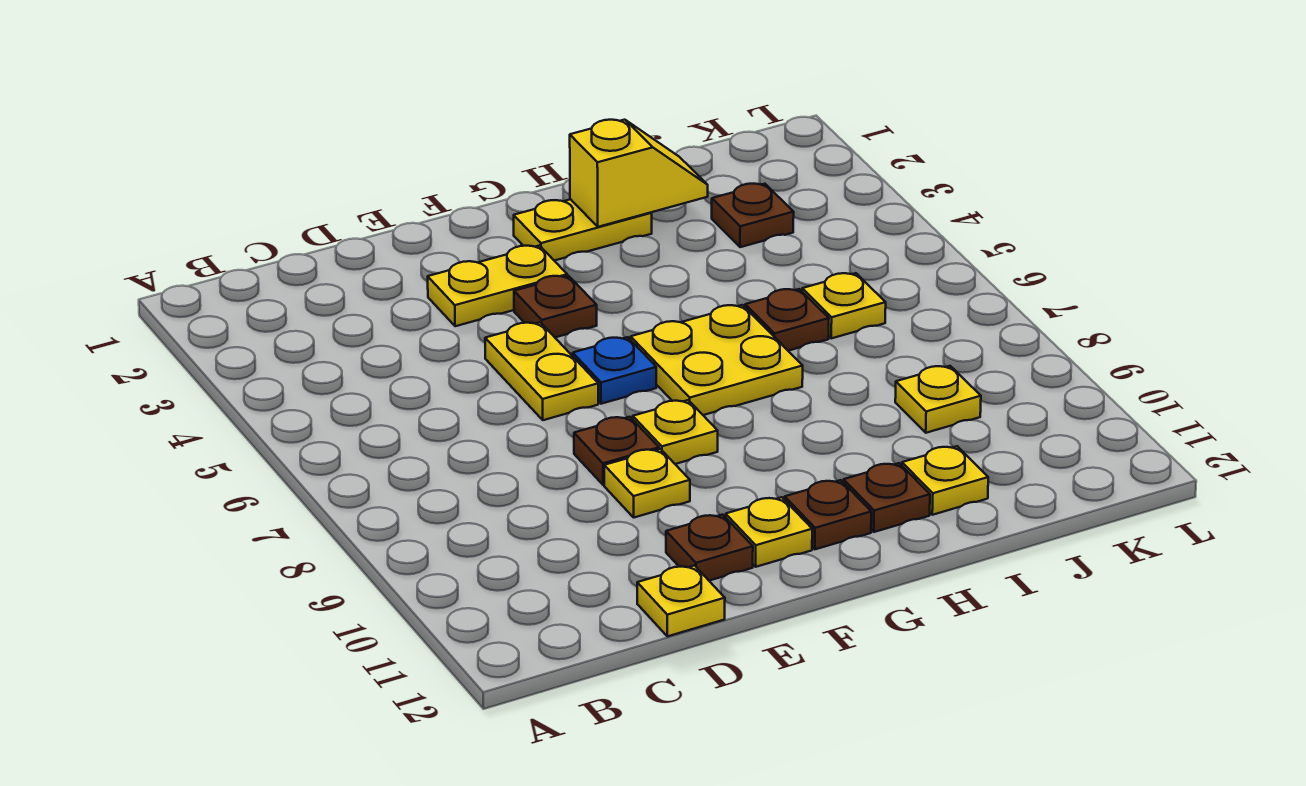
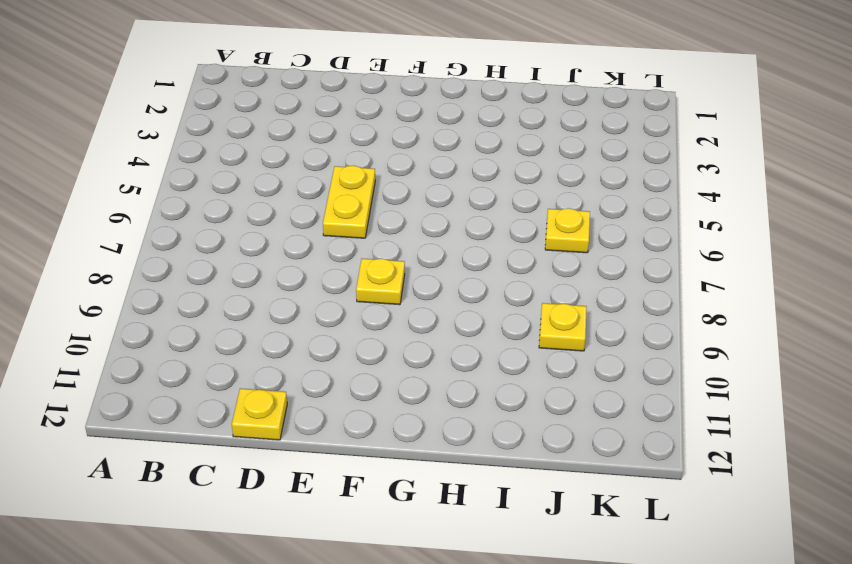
none -> yellow plate E3:F3 level 1
none -> brown plate E8 level 1
none -> yellow plate E9 level 1

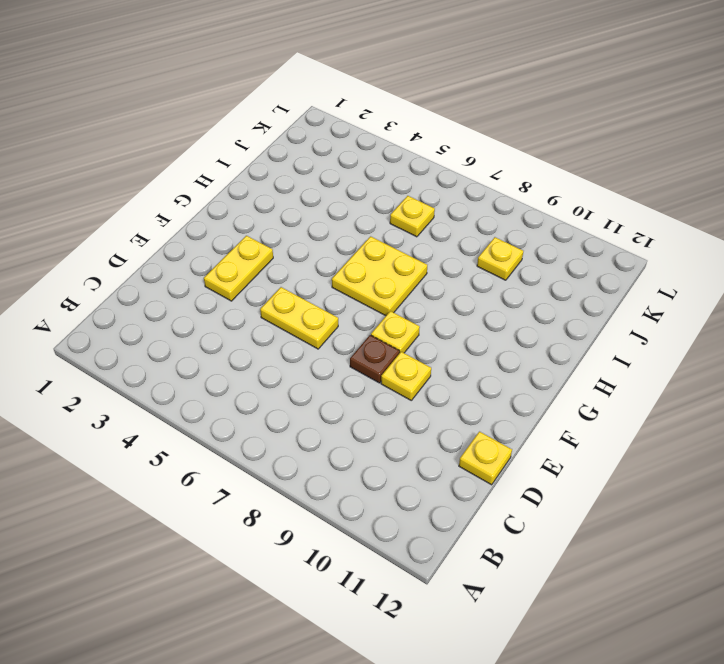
none -> brown plate E11 level 1
none -> brown plate F4 level 1
none -> blue plate F6 level 1

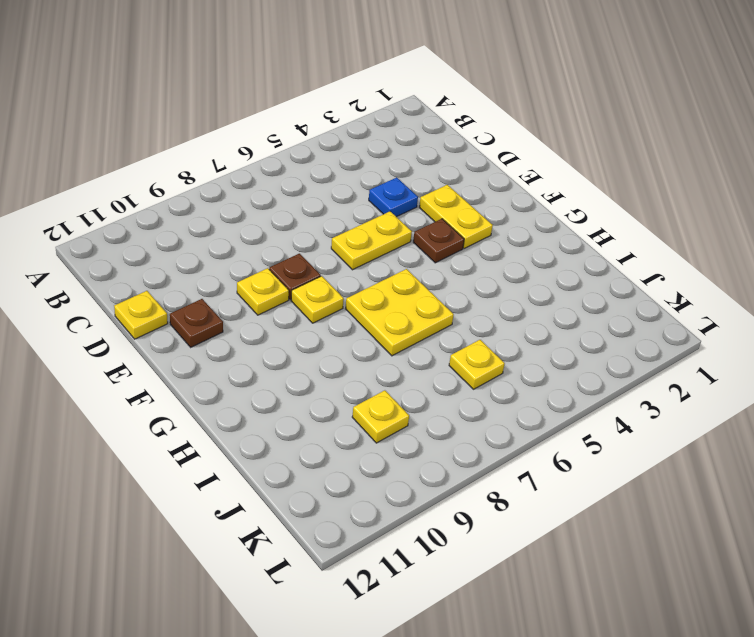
blue plate D4 level 1 -> blue plate F6 level 1
none -> yellow plate F11 level 1
none -> yellow plate G2:H2 level 1
none -> brown plate G11 level 1

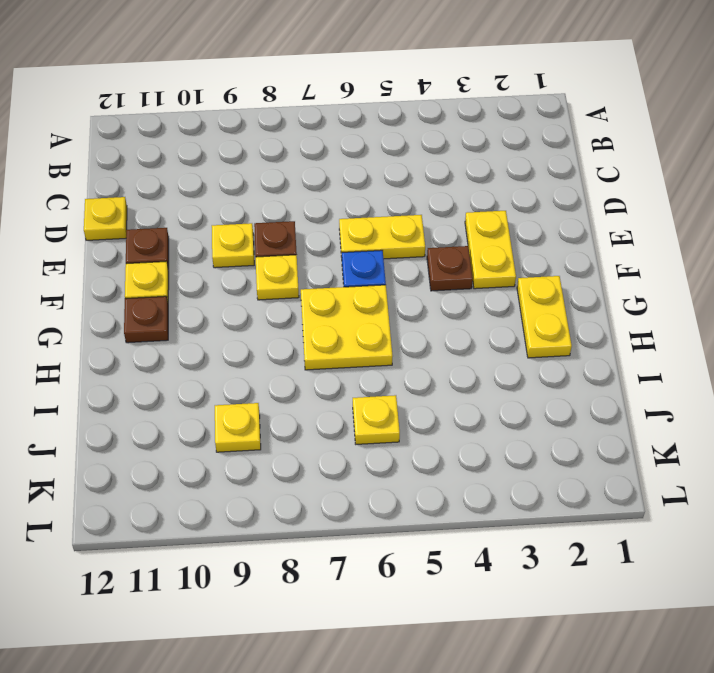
none -> brown plate H11 level 1
none -> brown plate I6 level 1
none -> yellow plate I11 level 1

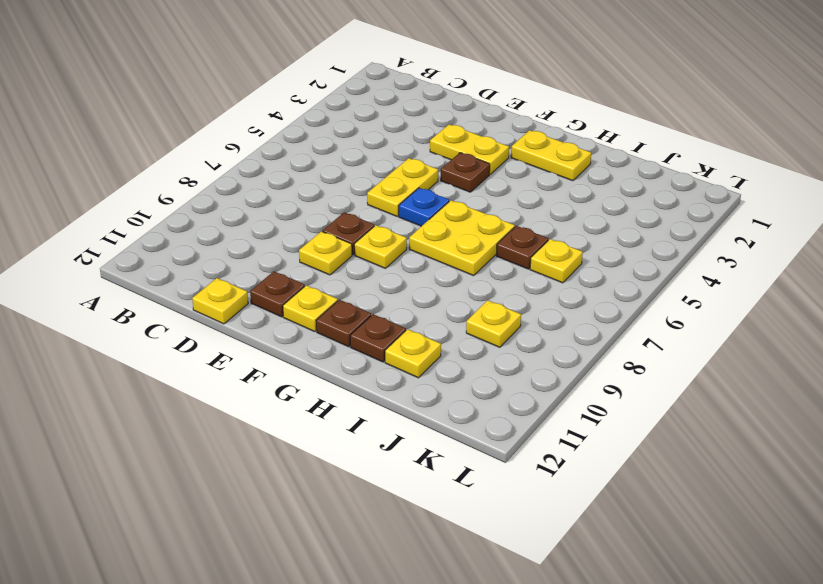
none -> brown plate J3 level 1
none -> yellow slope H2:I2 level 2 top H

